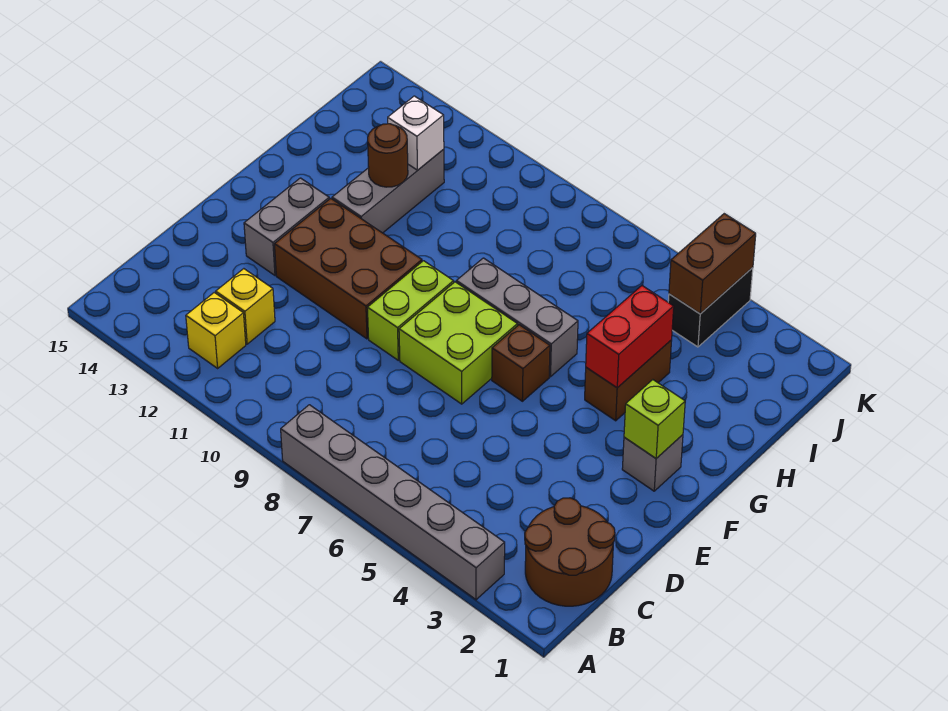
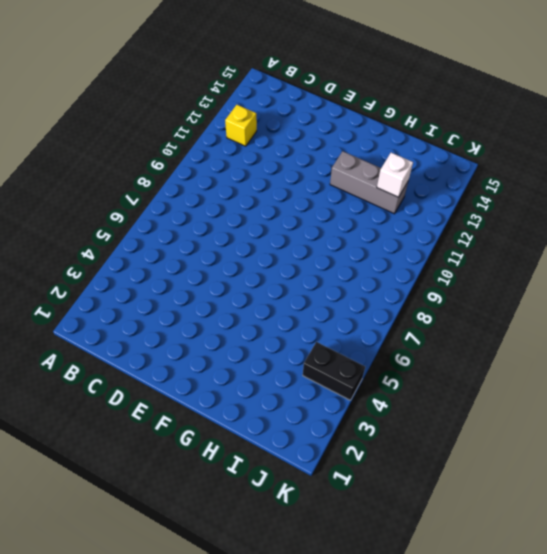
none -> grey brick A3:A8 level 1
none -> brown round brick B1:C2 level 1
none -> yellow brick C12 level 1

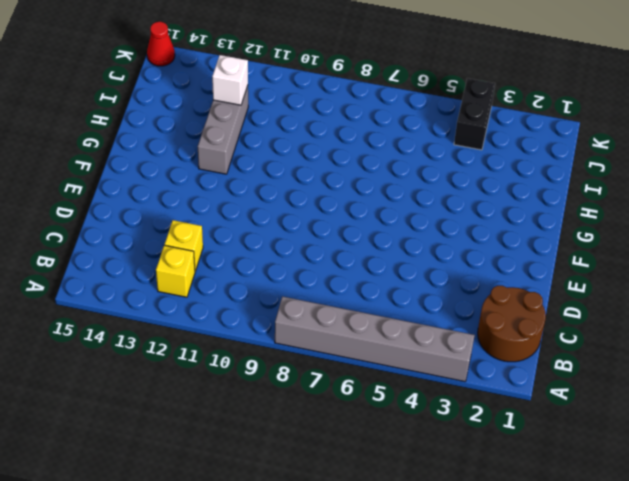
red cone K15 level 1 -> none
none -> lime brick E7:F8 level 1
none -> lime brick E9:F9 level 1
none -> brown brick E10:F12 level 1

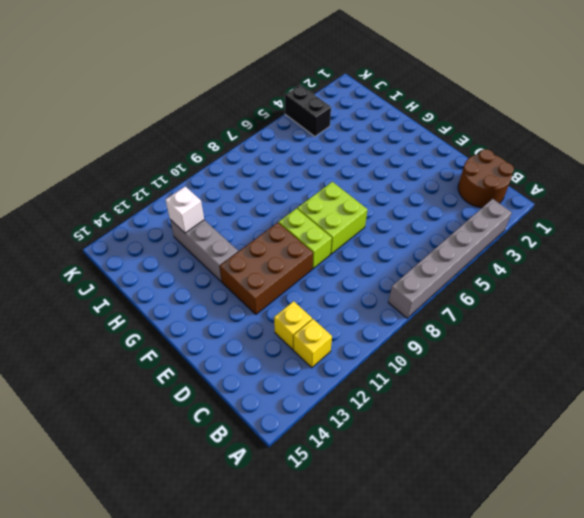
none -> grey brick E13:F13 level 1
none -> grey brick F2 level 1
none -> brown brick F6 level 1

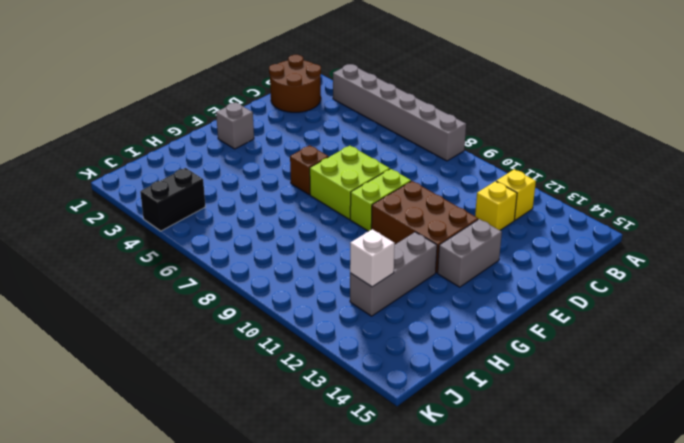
none -> brown brick G4:H4 level 1
none -> grey brick G6:G8 level 1
none -> lime brick F2 level 2

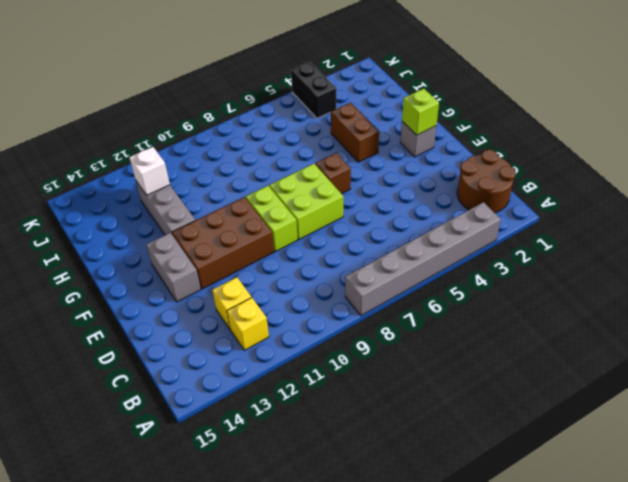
none -> grey brick G6:G8 level 1
none -> red brick G4:H4 level 2
none -> brown round brick H12 level 2

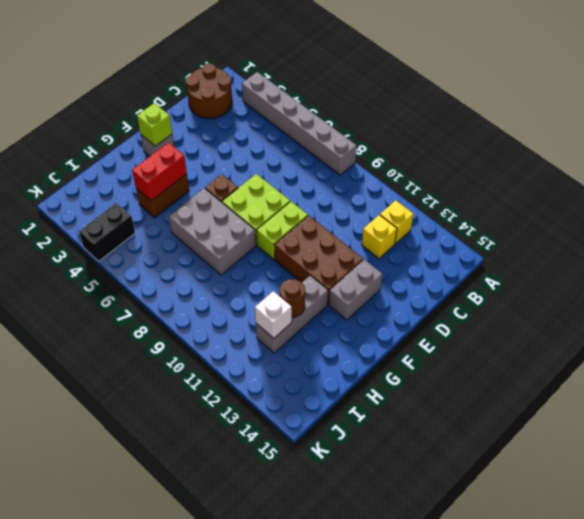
grey brick G6:H8 level 1 -> grey brick G6:G8 level 1
none -> brown brick J4:K4 level 2

